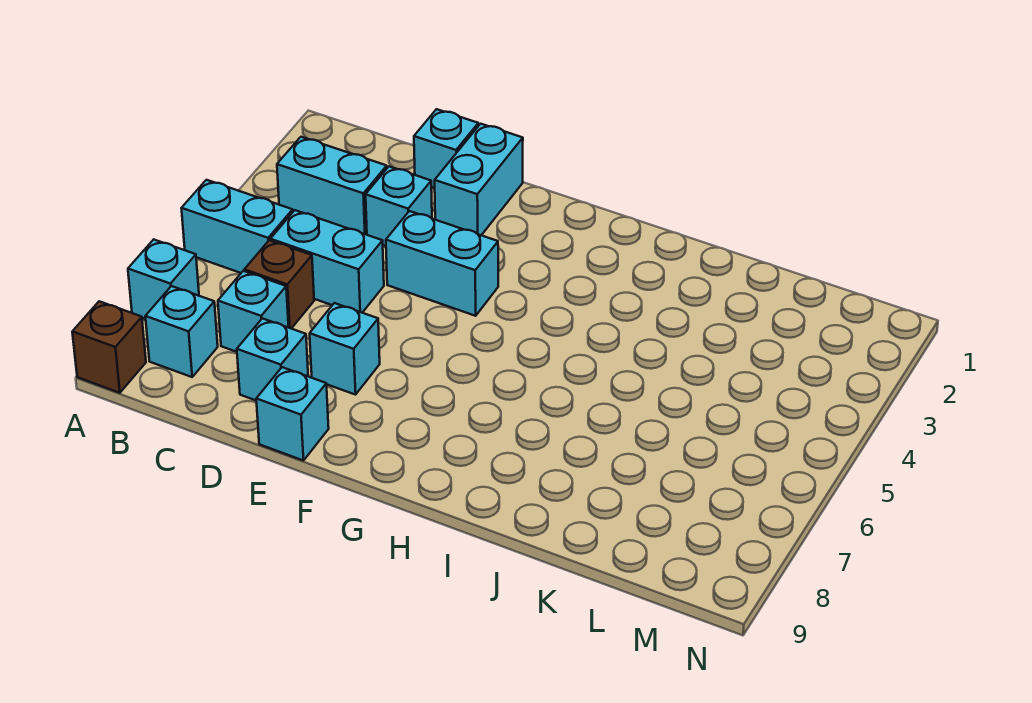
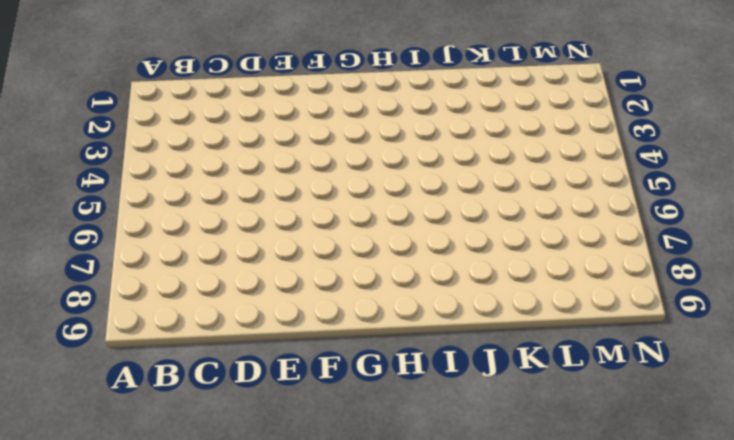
none -> cyan brick A5:B5 level 1
none -> cyan brick A7 level 1
none -> brown brick A9 level 1

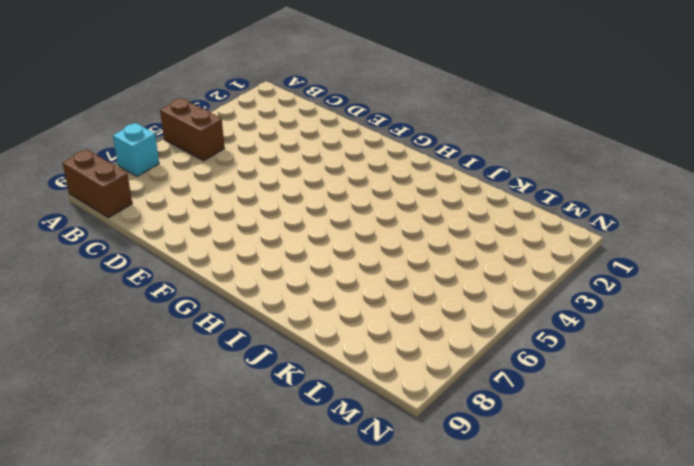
brown brick A5:B5 level 1 -> cyan brick A5:B5 level 1
brown brick A9:B9 level 1 -> brown brick A9 level 1
none -> cyan brick B3:C3 level 1
none -> cyan brick B8 level 1
none -> cyan brick C5:D5 level 1

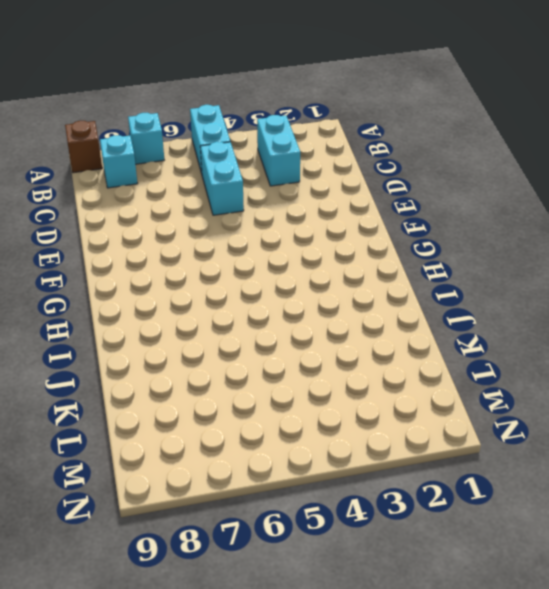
none -> brown brick C6 level 1
none -> cyan brick C7 level 1
none -> cyan brick D1 level 1

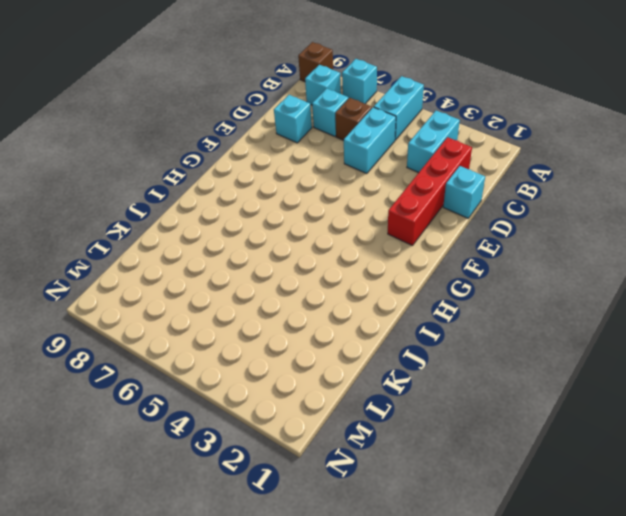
red brick C2:F2 level 1 -> cyan brick E1:E2 level 1
none -> cyan brick D3 level 1
none -> cyan brick E4:F4 level 1
none -> cyan brick E7 level 1

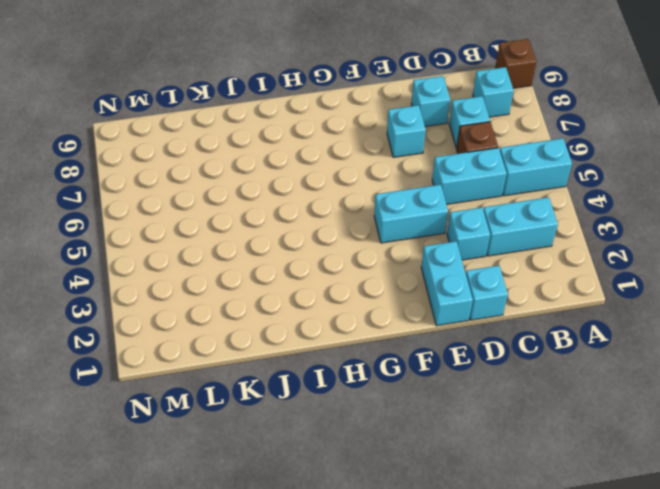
none -> cyan brick A7 level 1
none -> cyan brick E9 level 1

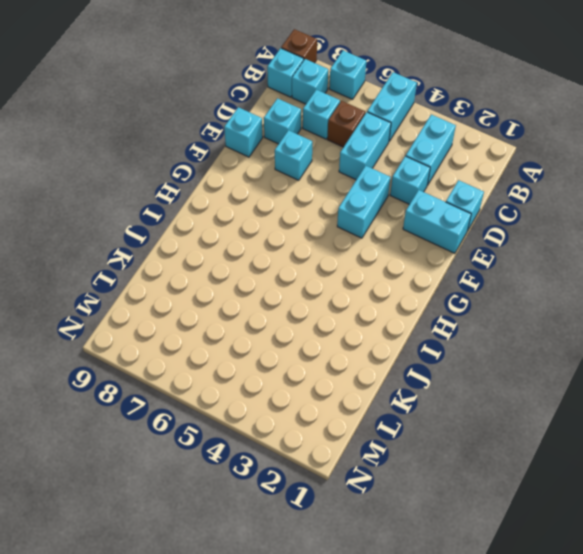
cyan brick B9 level 1 -> none

